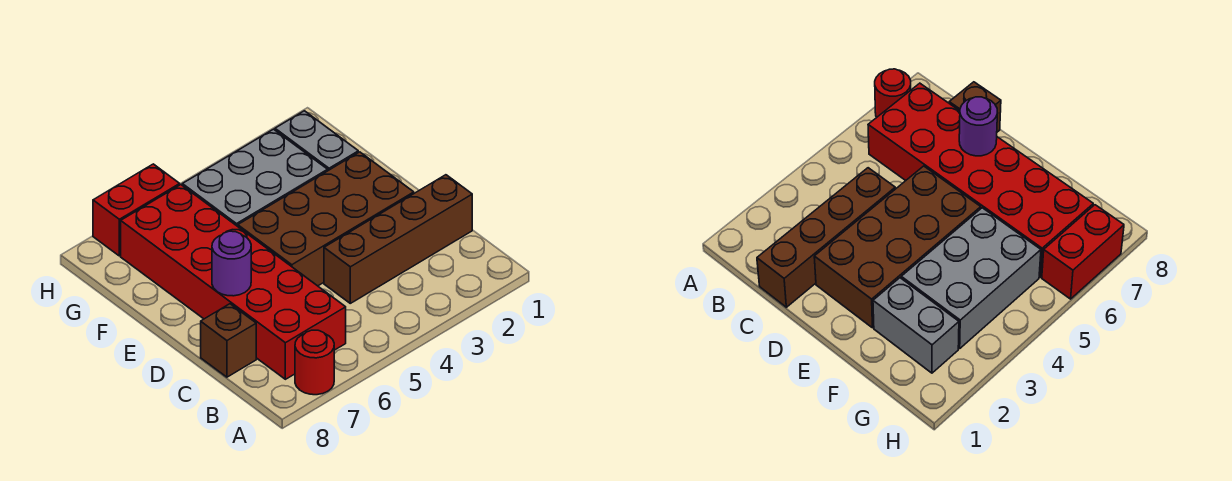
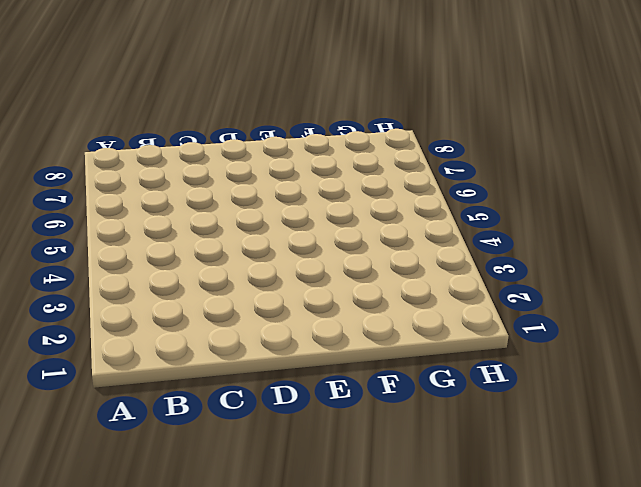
none -> red round brick A7 level 1
none -> red brick B6:G7 level 1

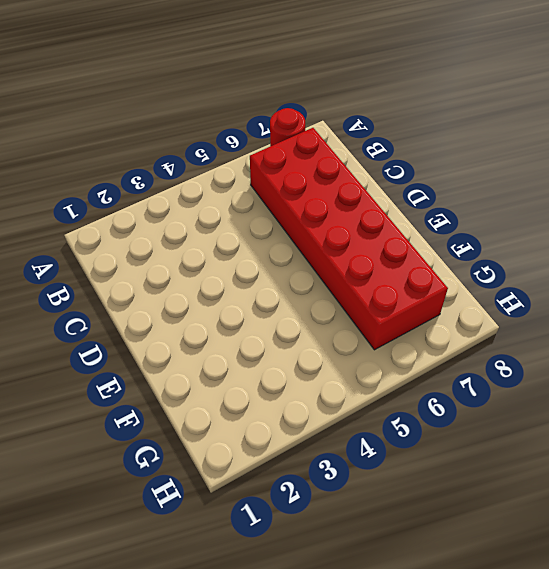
none -> brown brick C1:C4 level 1
none -> brown brick C8 level 1

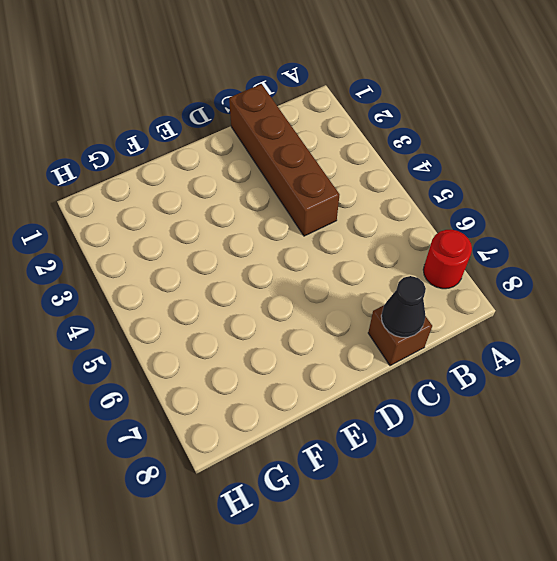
black cone C8 level 2 -> none
none -> red brick B6:G7 level 1
none -> brown brick D2:E5 level 1

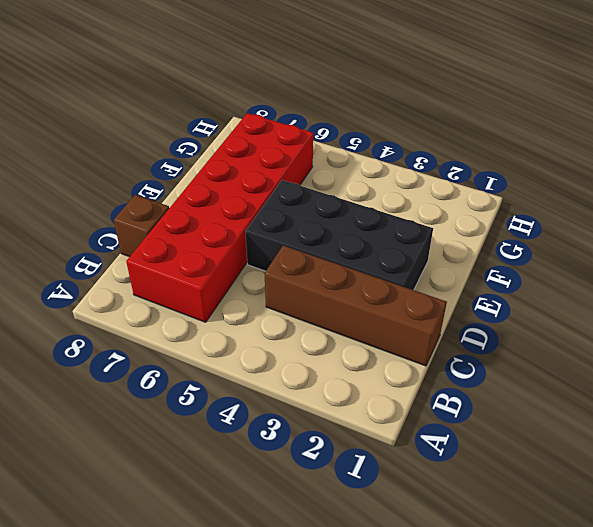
black brick D2:E5 level 1 -> brown brick D2:E5 level 1
none -> red round brick A7 level 1
none -> grey brick F2:G2 level 1

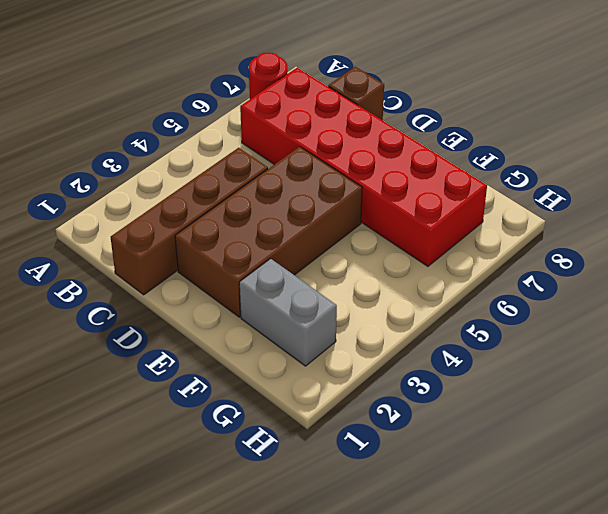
none -> grey brick F3:G5 level 1
none -> red brick H6:H7 level 1

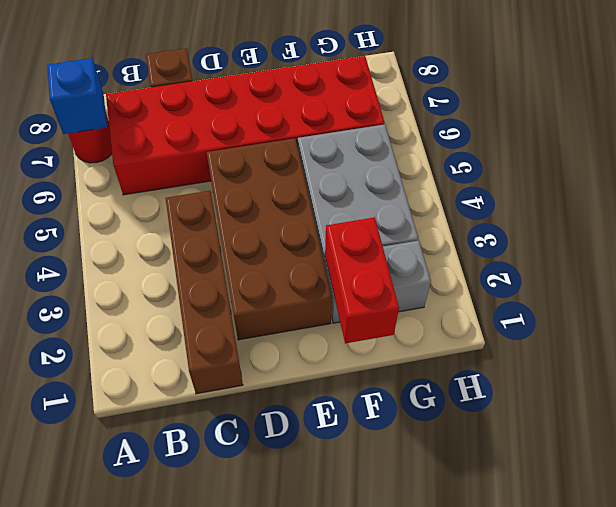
blue brick A7 level 2 -> none
red brick F1:F2 level 2 -> red brick H6:H7 level 1
none -> purple round brick D7 level 2

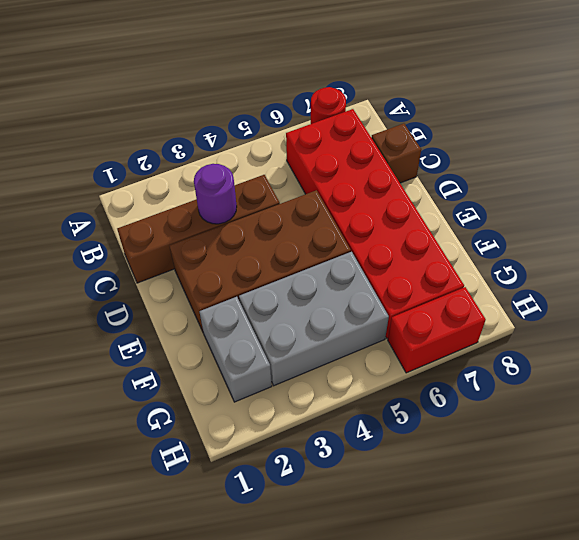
purple round brick C3 level 2 -> purple round brick D7 level 2

